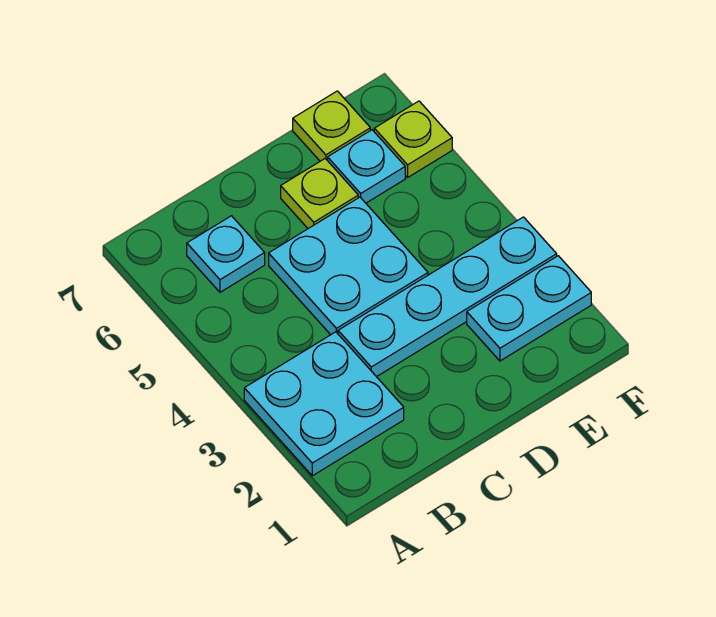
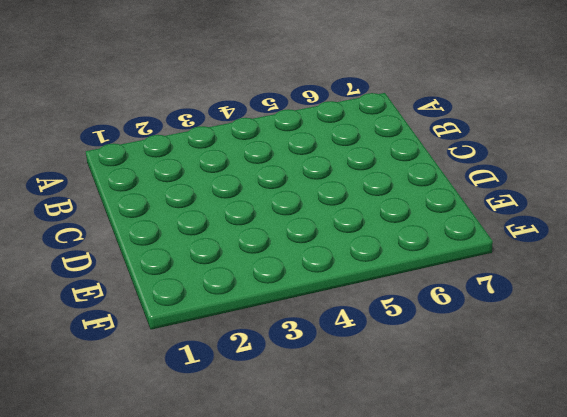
none -> cyan plate A2:B3 level 1
none -> cyan plate B6 level 1

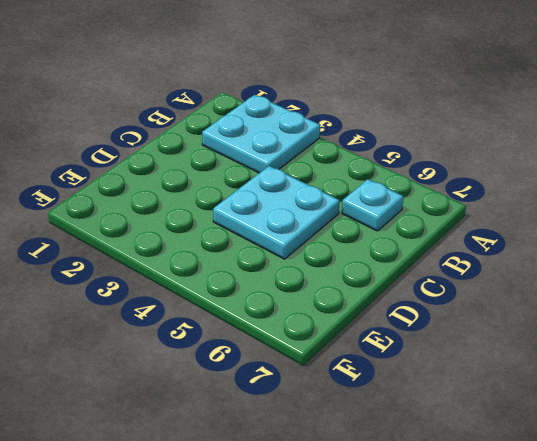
none -> cyan plate C3:F3 level 1
none -> lime plate D6 level 1

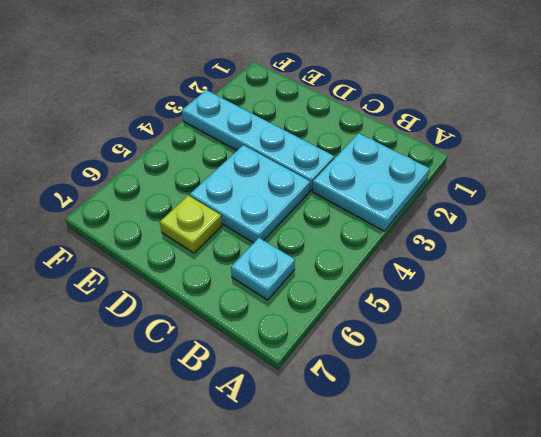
none -> cyan plate E2:F2 level 1
none -> cyan plate E6 level 1

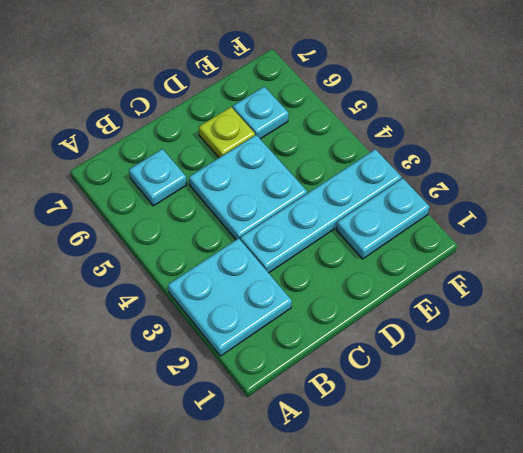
none -> lime plate E7 level 1
none -> lime plate F6 level 1

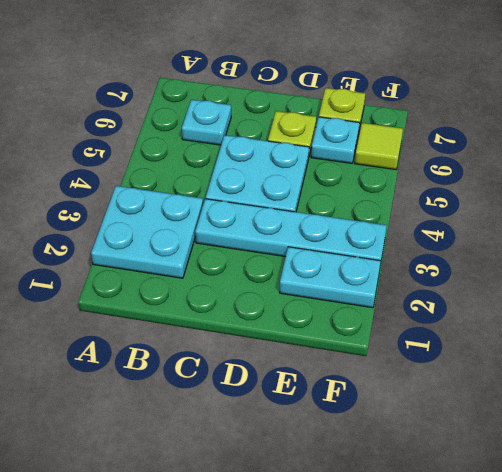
lime tile F6 level 1 -> lime plate F6 level 1

